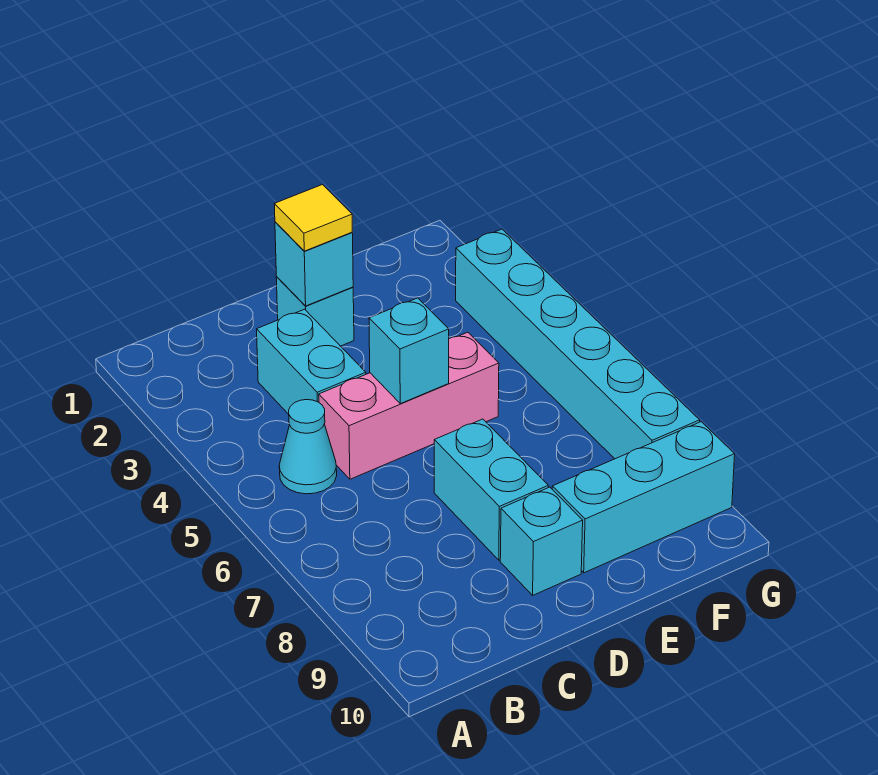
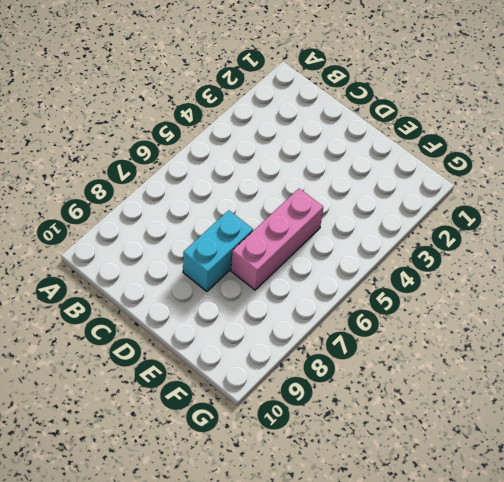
pink brick E5:E7 level 1 -> pink brick C5:E5 level 1
none -> cyan cone B5 level 1
none -> cyan brick C3:C4 level 1

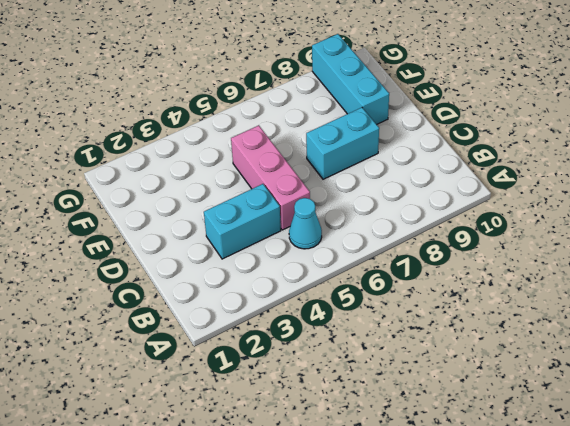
none -> cyan brick D2 level 1
none -> cyan brick D9 level 1

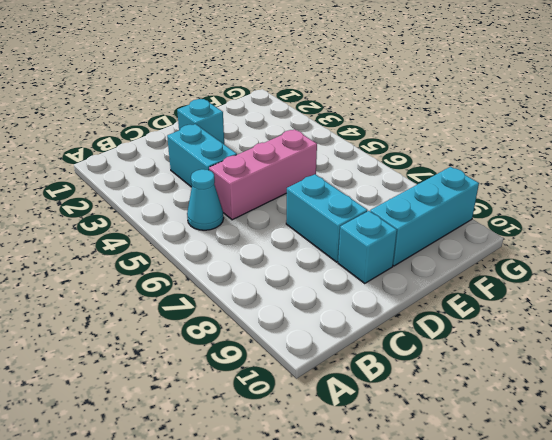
none -> cyan brick G3:G8 level 1
none -> cyan brick D2 level 2

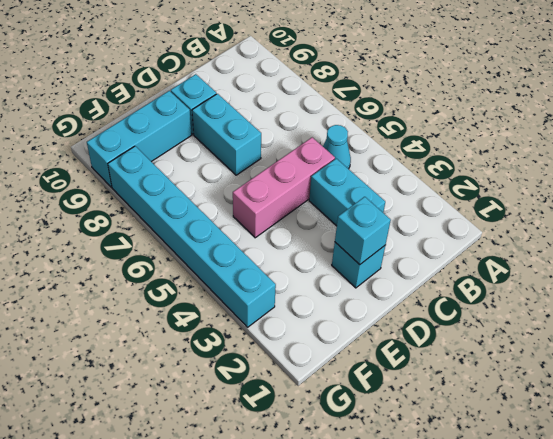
none -> cyan brick D5 level 2
none -> yellow tile D2 level 3

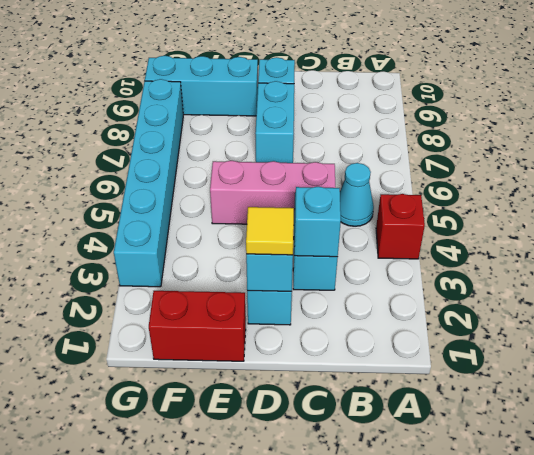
red brick A4 level 1 -> none
cyan brick C3 level 2 -> cyan brick D5 level 2
red brick E1:F1 level 1 -> none

